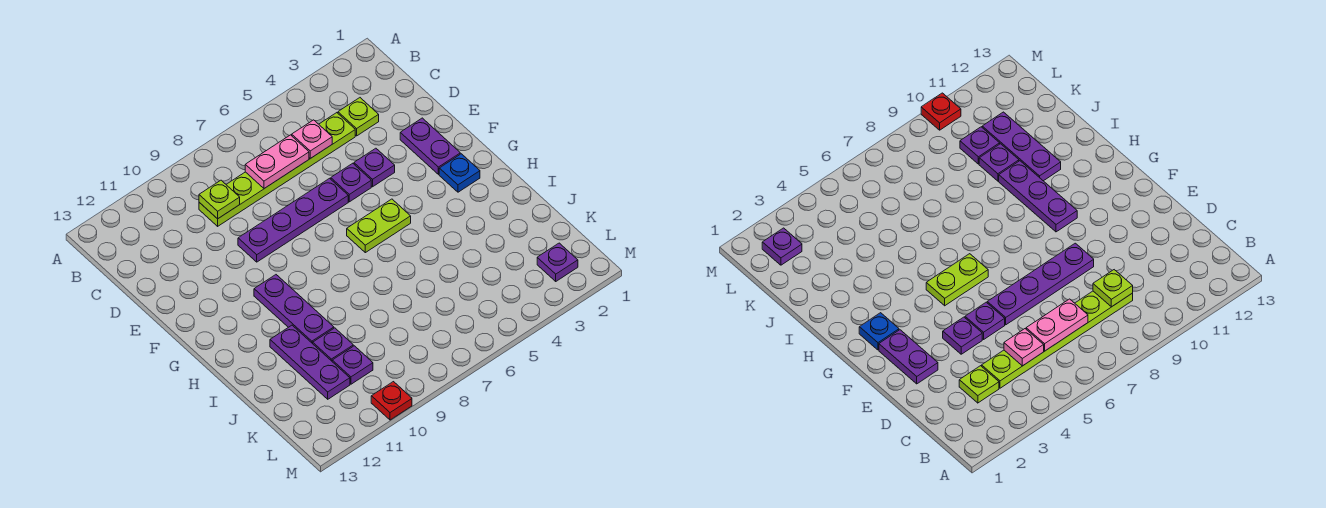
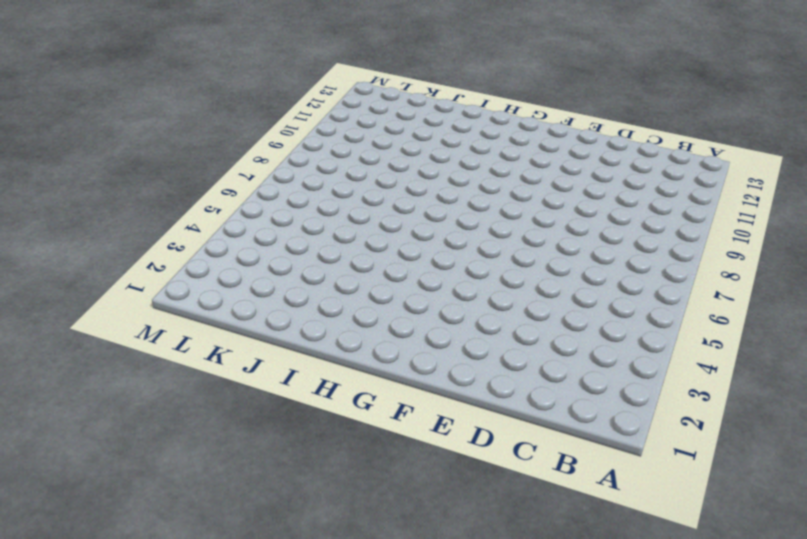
none -> lime plate C3 level 1
none -> lime plate C4:C9 level 1
none -> purple plate E2:F2 level 1

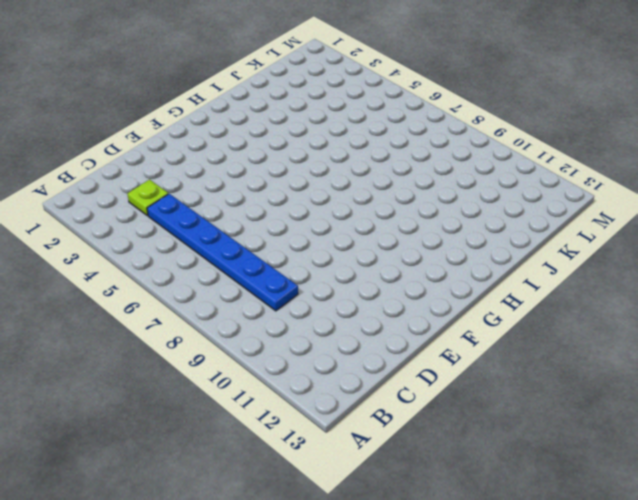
blue plate C4:C9 level 1 -> lime plate C4:C9 level 1
none -> purple plate E2:F2 level 1
none -> purple plate E4 level 1
none -> purple plate E5 level 1

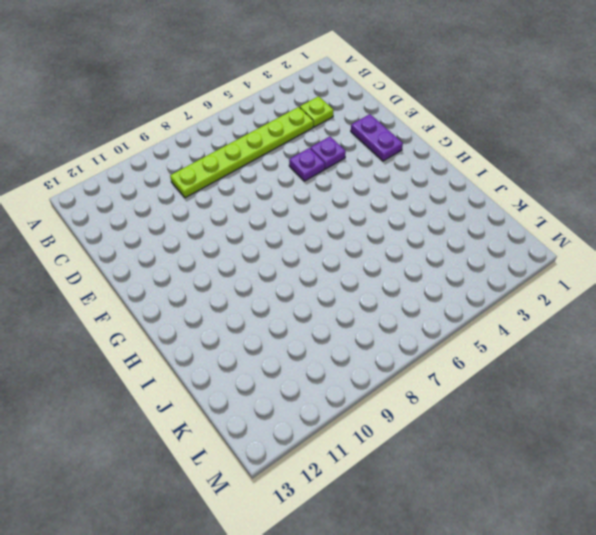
none -> purple plate E6:E9 level 1
none -> blue plate G2 level 1
none -> lime plate G5:G6 level 1

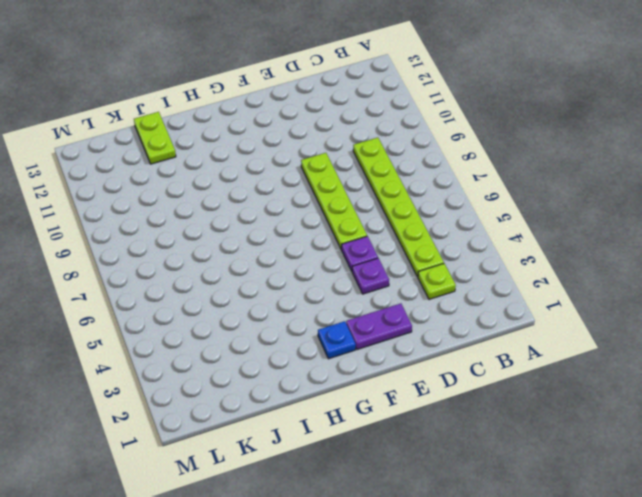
lime plate E6:E9 level 1 -> purple plate E6:E9 level 1
lime plate J12:J13 level 1 -> lime plate G5:G6 level 1
none -> purple plate G10:I10 level 1
none -> purple plate I11:K11 level 1
none -> purple plate J10 level 1

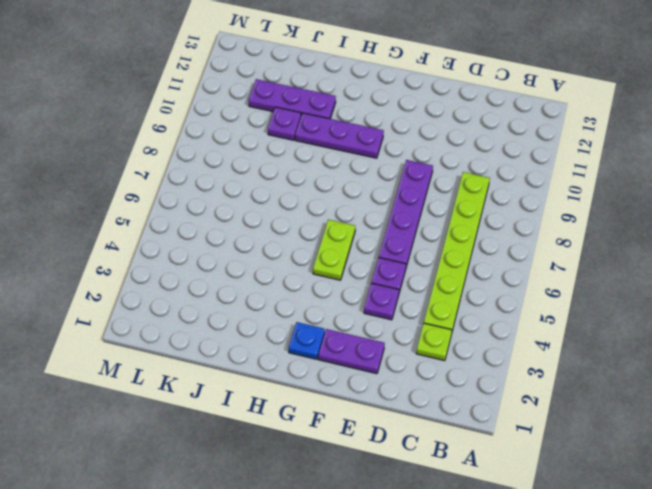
none -> purple plate K10 level 1
none -> purple plate L2 level 1
none -> red plate M10 level 1

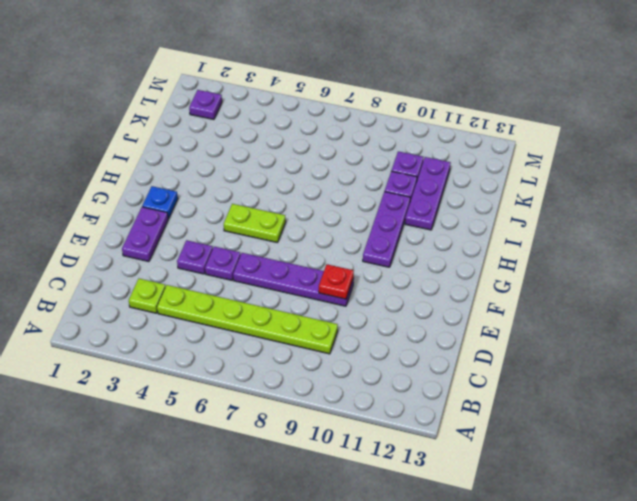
red plate E9 level 2 -> red plate M10 level 1
none -> pink plate C5 level 2
none -> pink plate C6:C7 level 2
none -> lime plate C9 level 2

